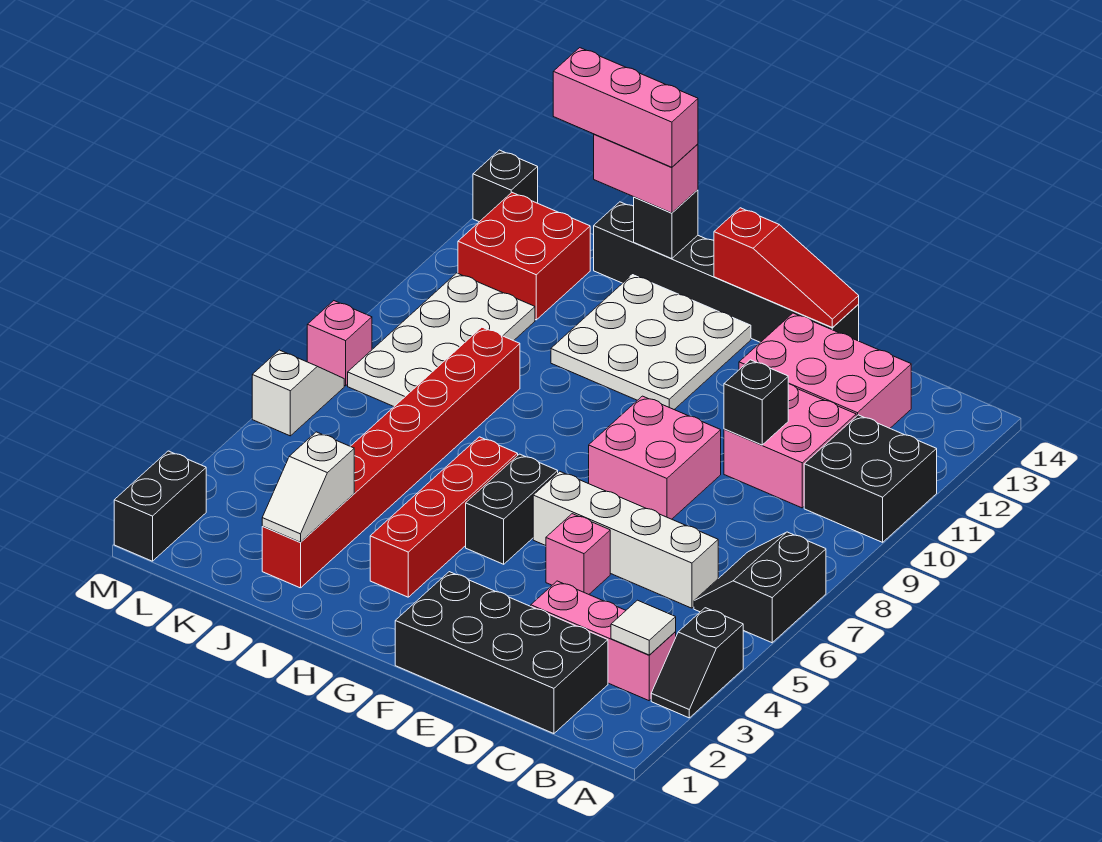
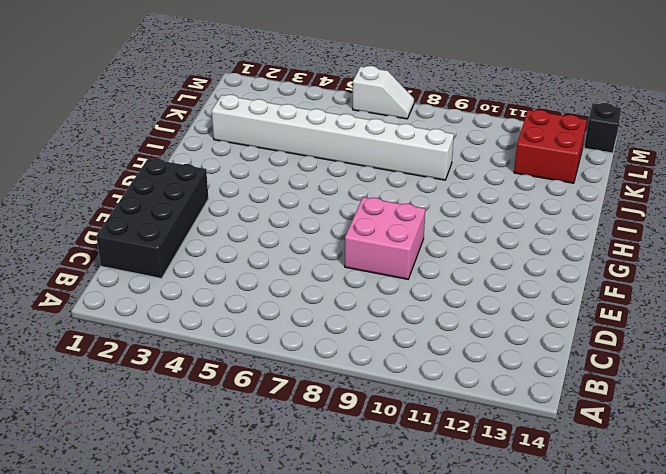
white brick J2:J9 level 1 -> red brick J2:J9 level 1
none -> black slope A3:A4 level 1 top 4
none -> black slope A6:B7 level 1 top A
none -> black brick A10:B11 level 1

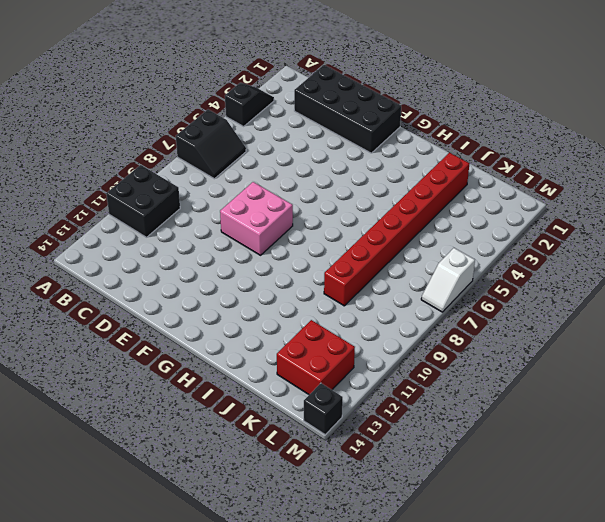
none -> pink brick B3:D3 level 1
none -> white brick C6:F6 level 1
none -> pink brick C10:D11 level 1

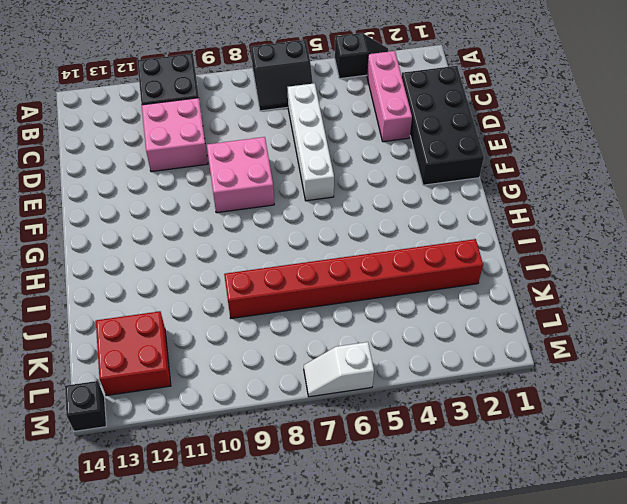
none -> pink brick C12:E13 level 1
none -> pink brick E5 level 1
none -> black brick E14:J14 level 1

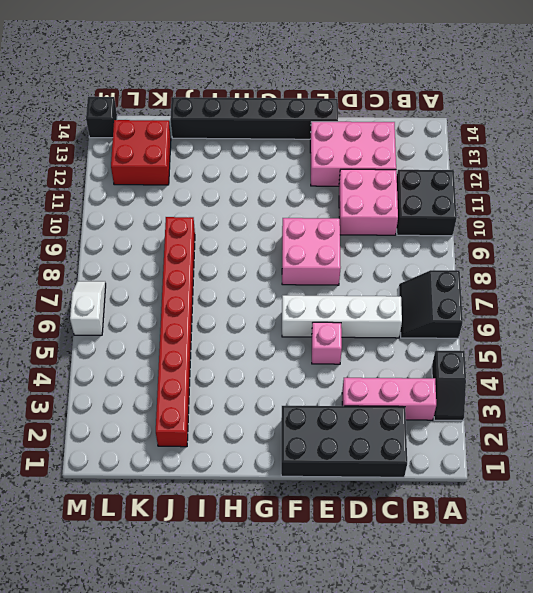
none -> black brick G5:G6 level 1
none -> white plate G11:I13 level 1
none -> red brick H3:H6 level 1

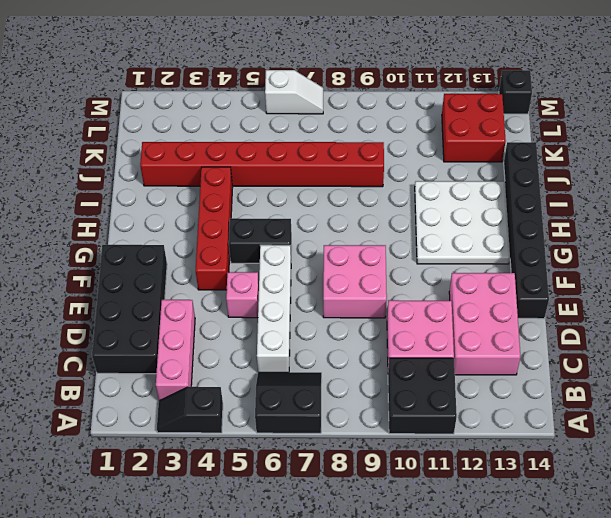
red brick F4:I4 level 1 -> red brick H3:H6 level 1
none -> white plate K8:L11 level 1
none -> black brick M1:M2 level 1
none -> pink brick M8 level 1

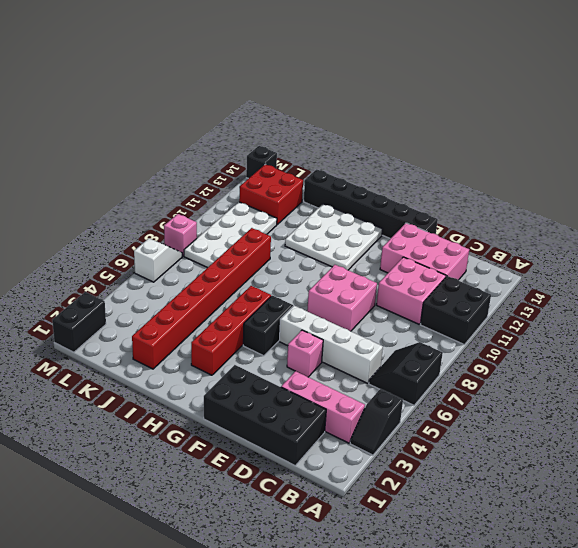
none -> white tile B3 level 2
none -> black brick D10 level 2
none -> red slope E14:G14 level 2 top G

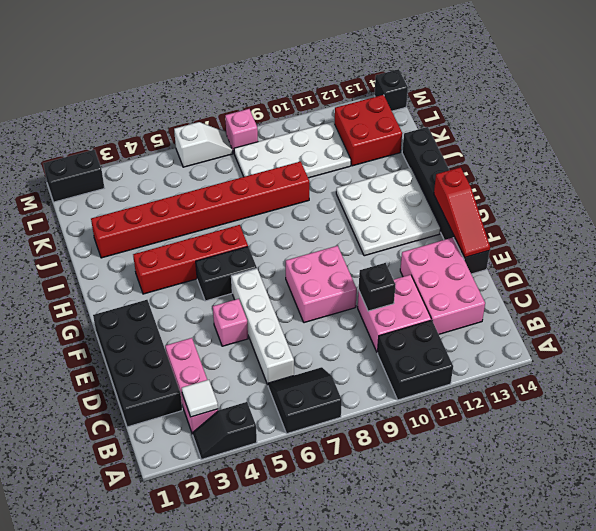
none -> black brick I14 level 2
none -> white slope J2:J3 level 2 top 3
none -> pink brick I14:J14 level 3

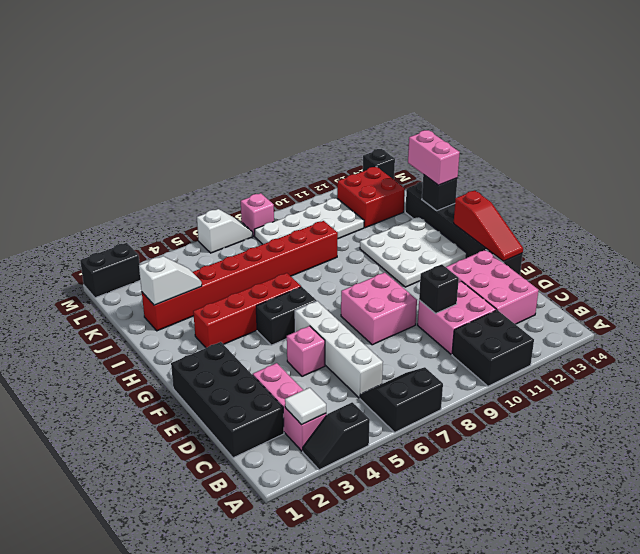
white slope J2:J3 level 2 top 2 -> white slope J2:J3 level 2 top 3
none -> pink brick I14:K14 level 4

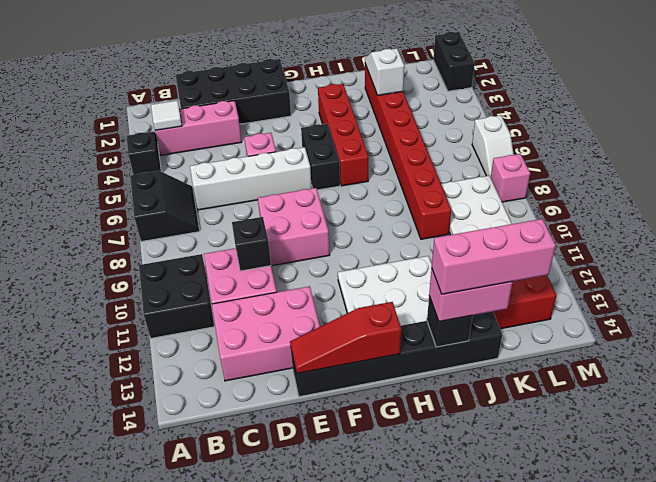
none -> black brick M14 level 1

